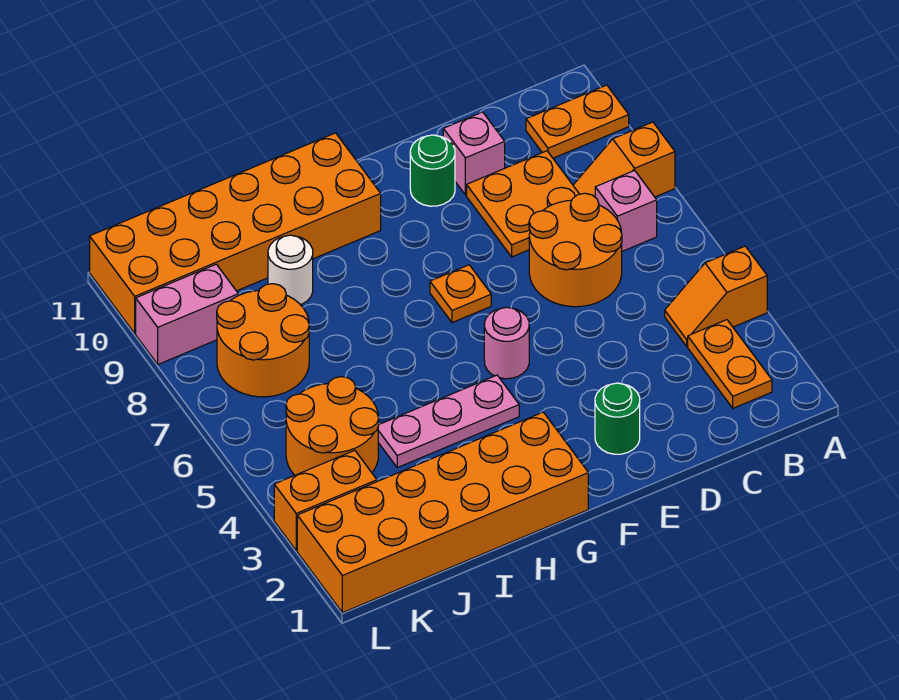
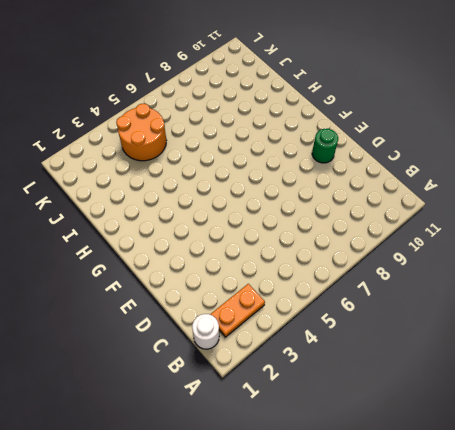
white round brick B1 level 1 -> white round brick I9 level 1
none -> orange slope A4:B4 level 1 top A
none -> orange slope A8:B8 level 1 top A
none -> orange plate A10:B10 level 1

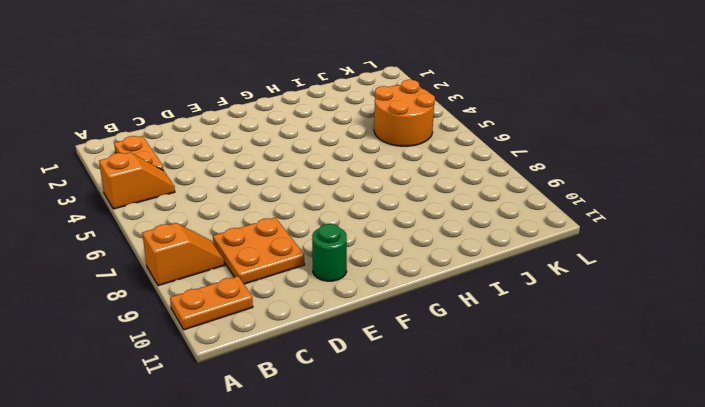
none -> pink brick B7 level 1
none -> orange round brick C6:D7 level 1
none -> pink brick D10 level 1

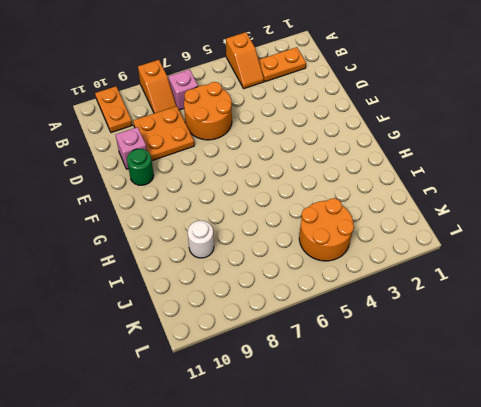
none -> green round brick E2 level 1
none -> pink round brick F5 level 1
none -> orange plate F7 level 1

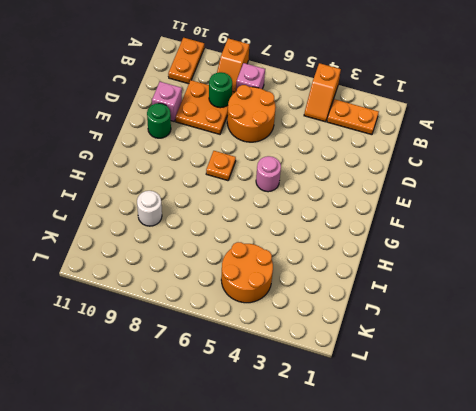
green round brick C8 level 2 -> green round brick E2 level 1
none -> orange brick G1:L2 level 1
none -> pink plate G4:I4 level 1
none -> orange brick G10:L11 level 1

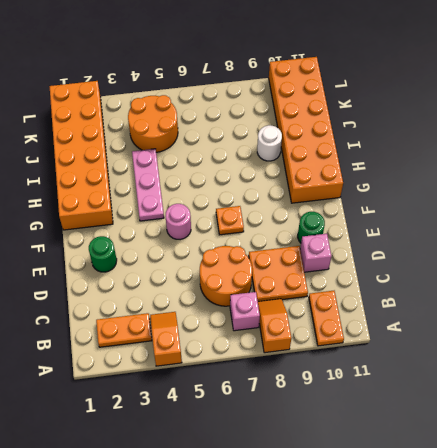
none -> orange round brick J7:K8 level 1
none -> orange brick K3:L3 level 1
none -> pink brick K9:L9 level 1

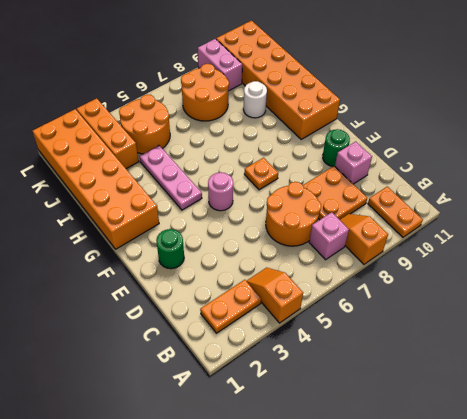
orange brick J3:L3 level 1 -> orange brick K3:L3 level 1

